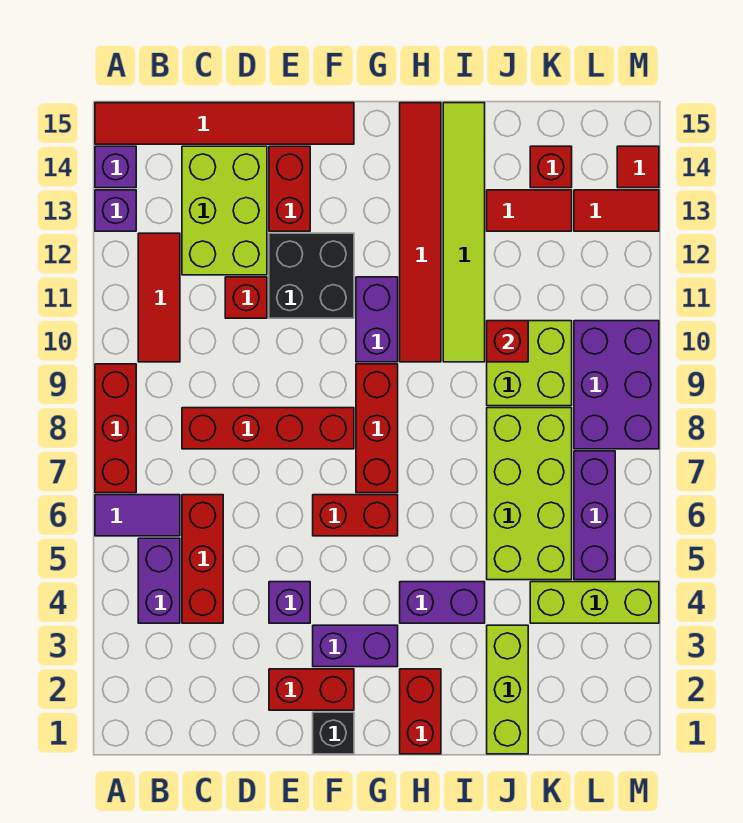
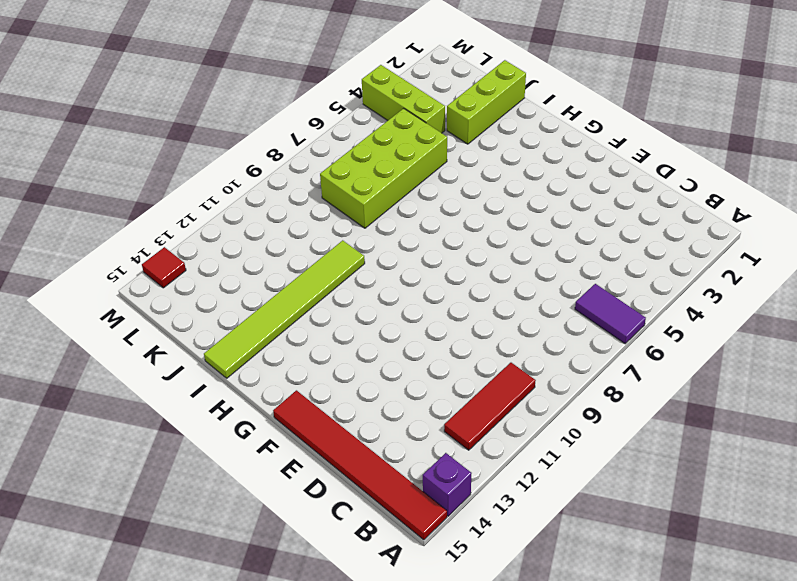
none -> red brick A7:A9 level 1
none -> purple brick A13 level 1
none -> purple brick B4:B5 level 1
none -> red brick C4:C6 level 1

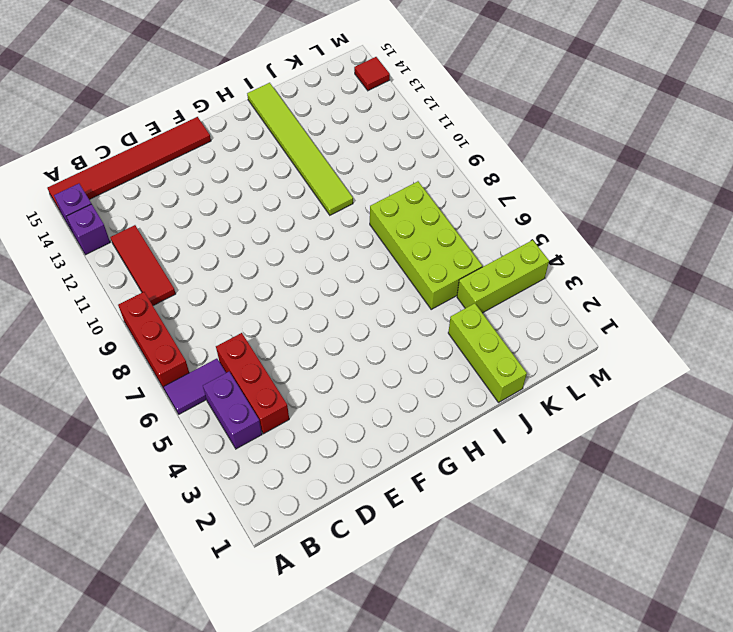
none -> red brick C8:F8 level 1
none -> lime brick C12:D14 level 1
none -> red brick D11 level 1
none -> red brick E2:F2 level 1

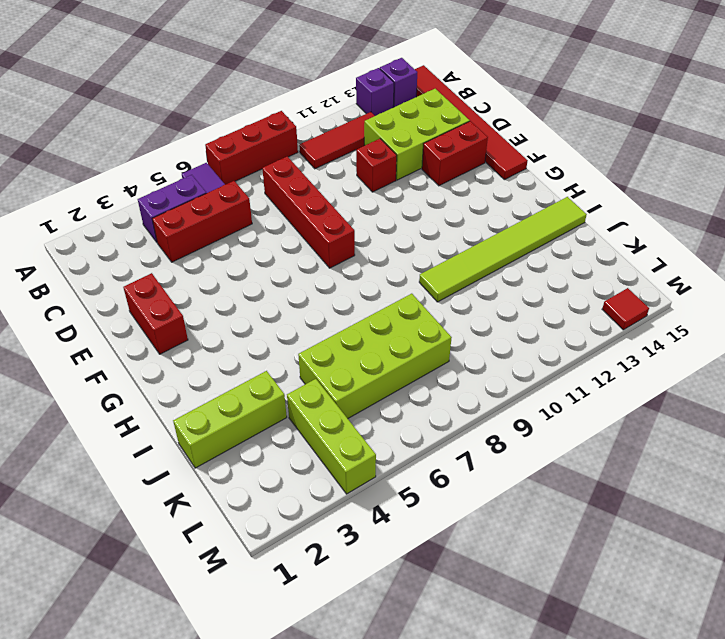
none -> purple brick E4 level 1
none -> black brick E11:F12 level 1
none -> black brick F1 level 1
none -> purple brick F3:G3 level 1

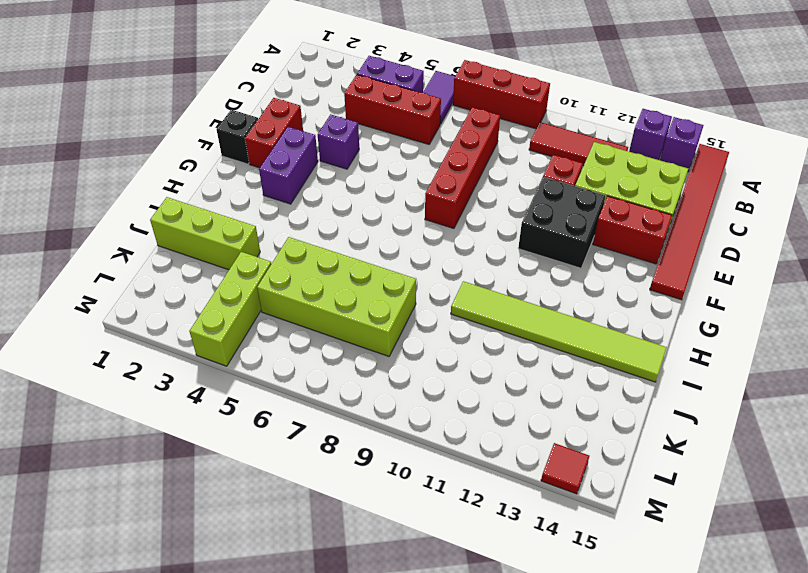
none -> red brick F6:G6 level 1
none -> red brick G7:G9 level 1
none -> purple brick G10:G11 level 1
none -> red brick H1:H2 level 1

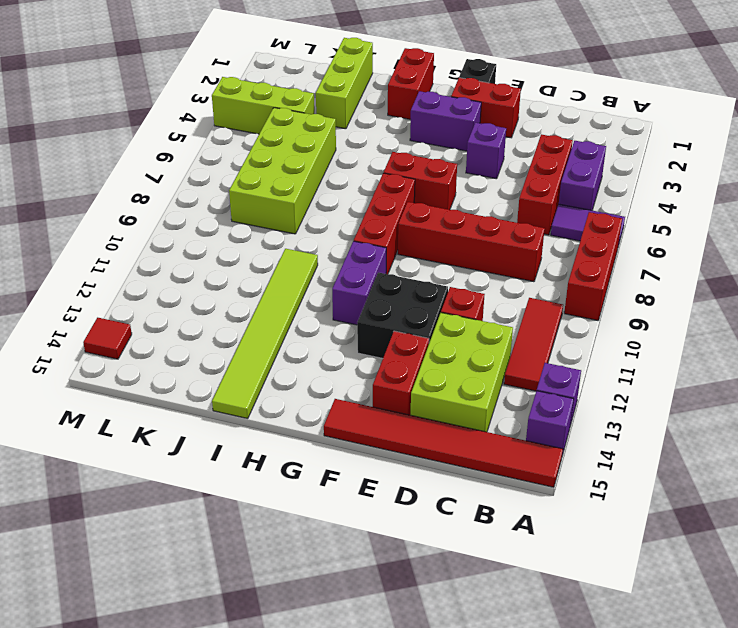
none -> purple brick H4:I4 level 1
none -> red tile H10:H15 level 1
none -> lime brick J9:K10 level 1
none -> red tile J13:K13 level 1

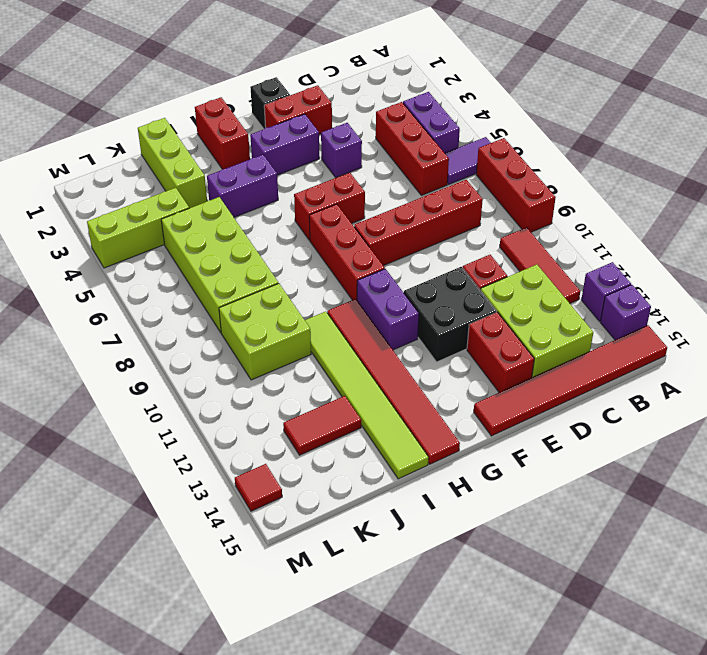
none -> red brick K14 level 1
none -> purple brick L5:L7 level 1
none -> purple brick L8:M10 level 1
none -> red tile L13:M13 level 1

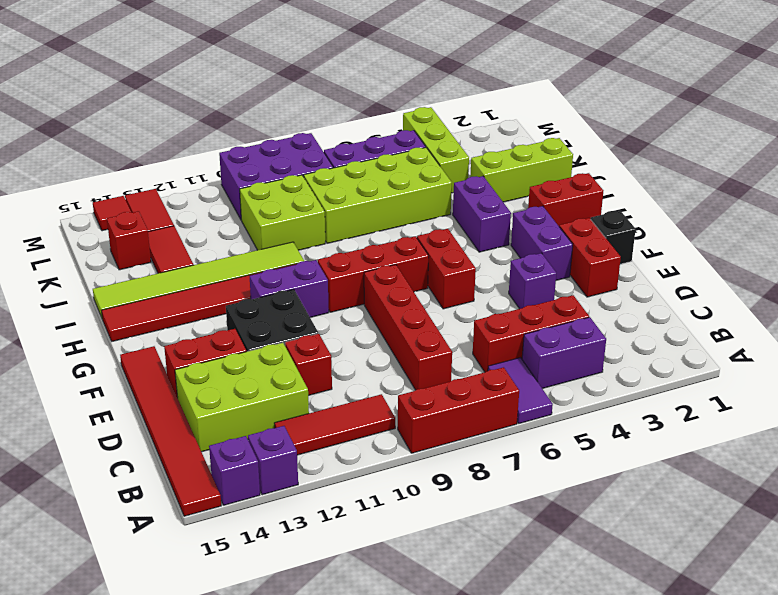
none -> red brick J10 level 2

